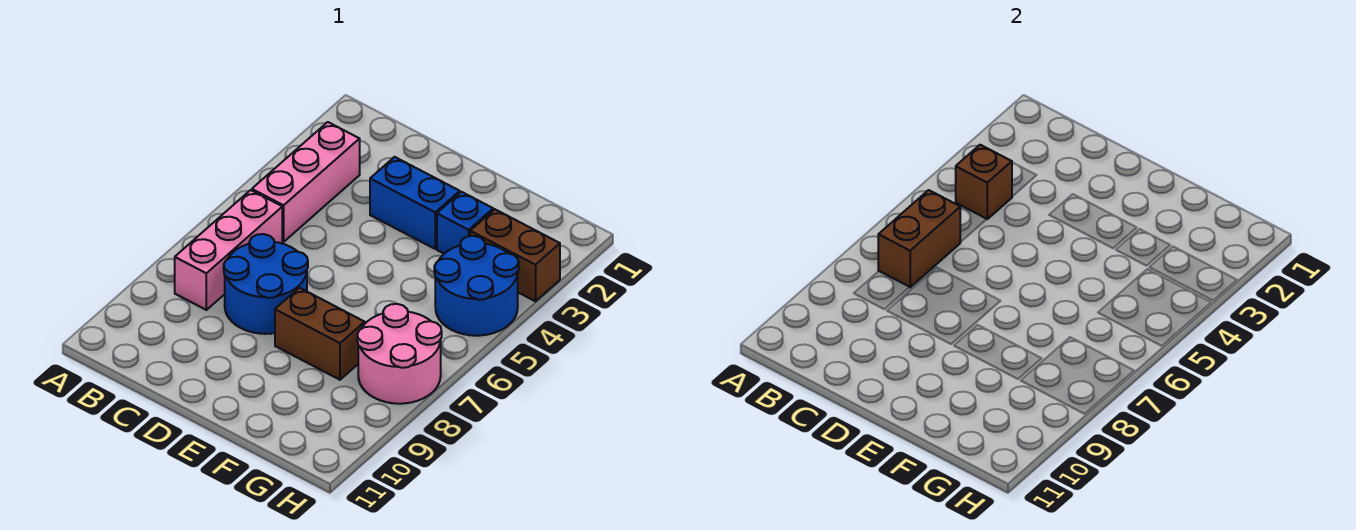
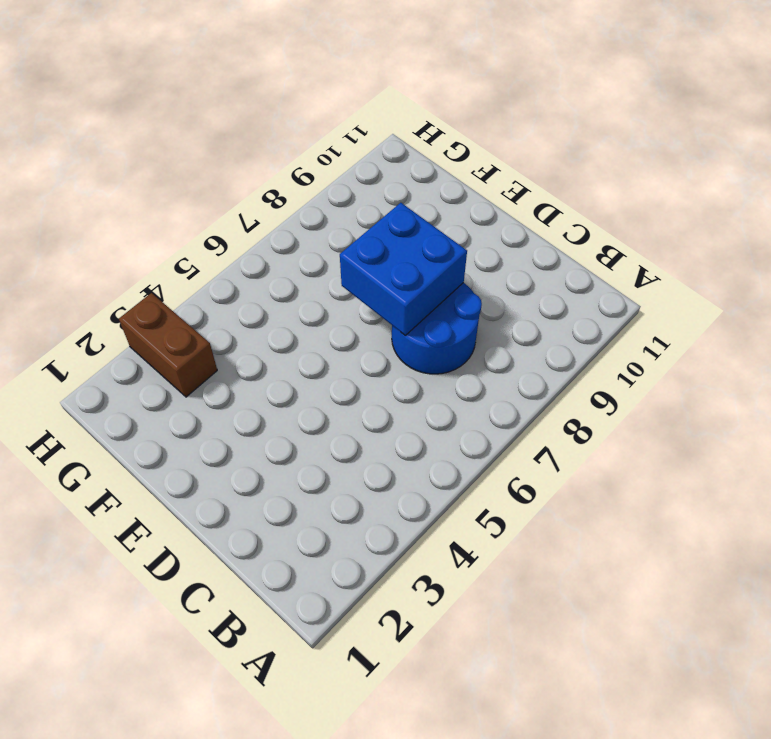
blue brick D7:E8 level 2 -> none
none -> pink brick B3:B5 level 1
none -> pink brick B6:B8 level 1

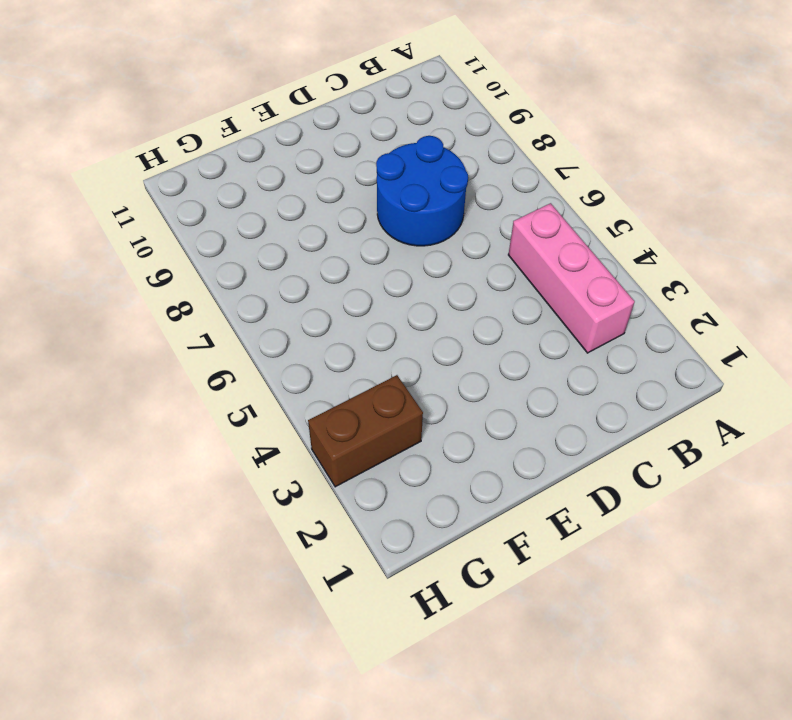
none -> pink brick B6:B8 level 1
none -> blue brick D3:E3 level 1

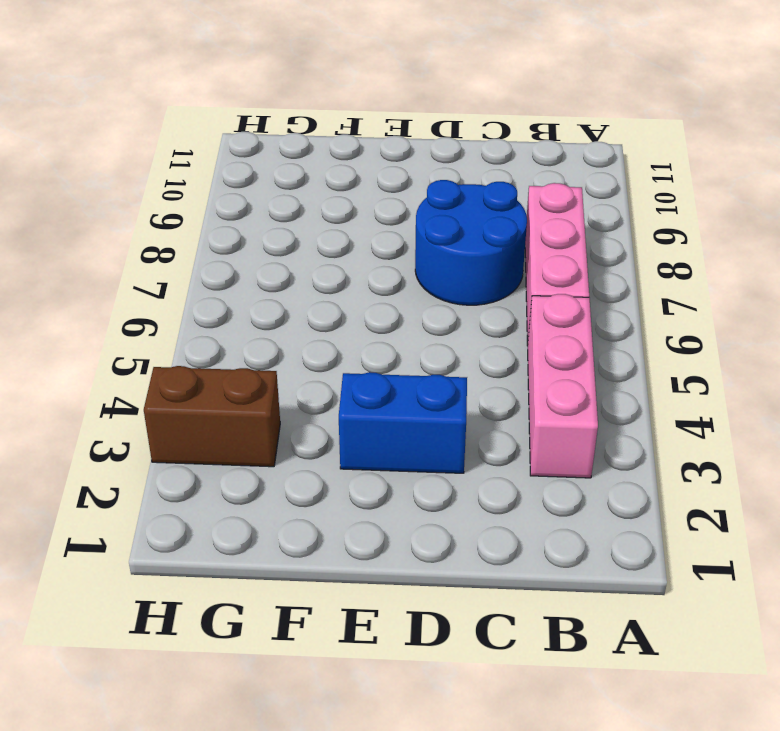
none -> brown brick E8:F8 level 1
none -> blue brick F3 level 1

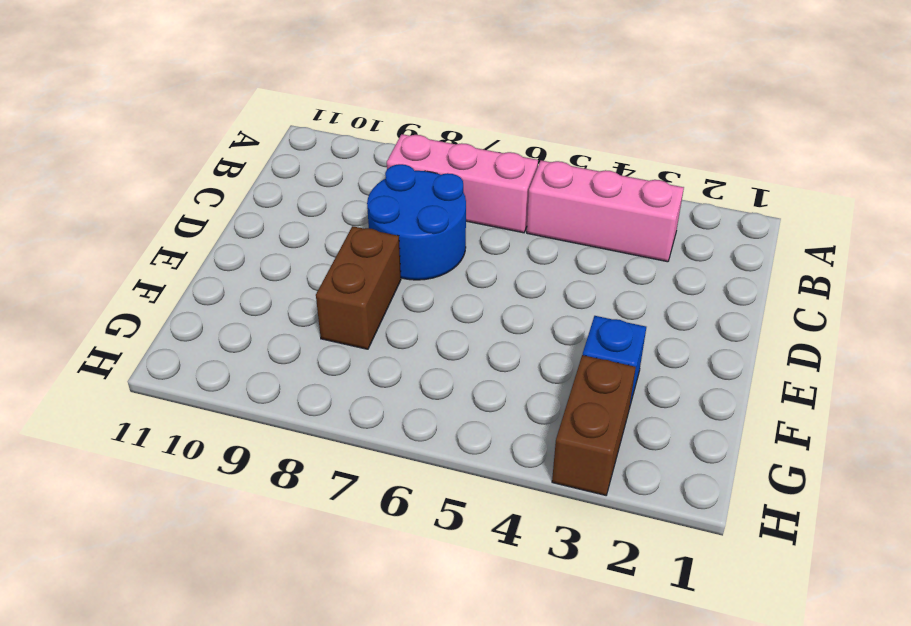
none -> blue brick D3:E3 level 1
none -> blue round brick G4:H5 level 1

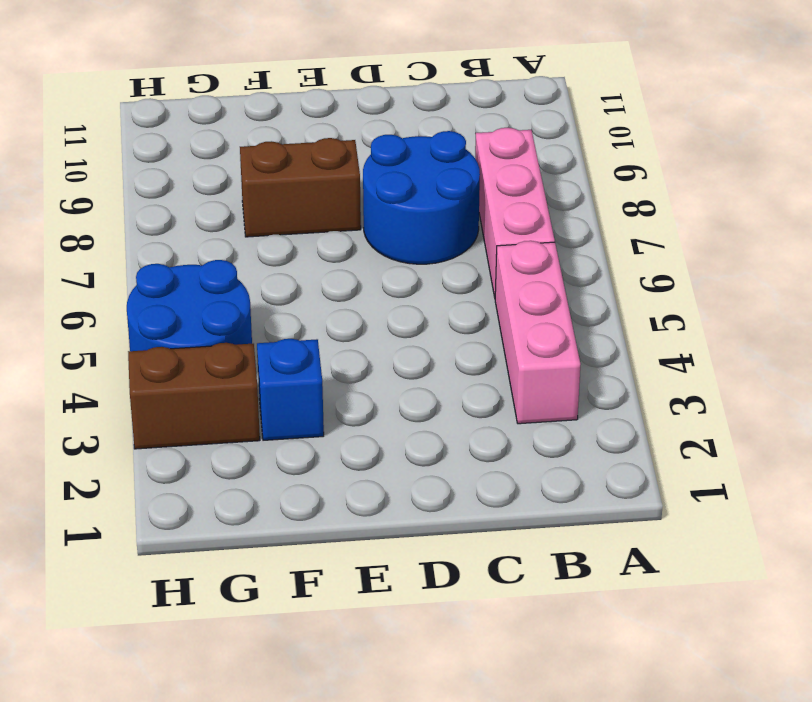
none -> blue brick D3:E3 level 1
none -> pink round brick G7:H8 level 1

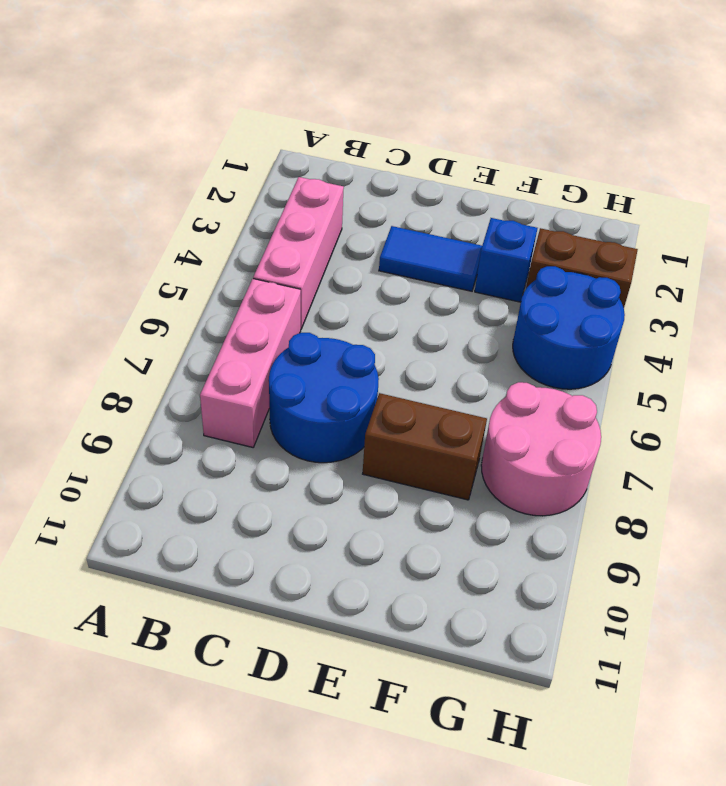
blue tile D3:E3 level 1 -> blue brick D3:E3 level 1
none -> brown brick B4 level 2
none -> brown brick B6:B7 level 2

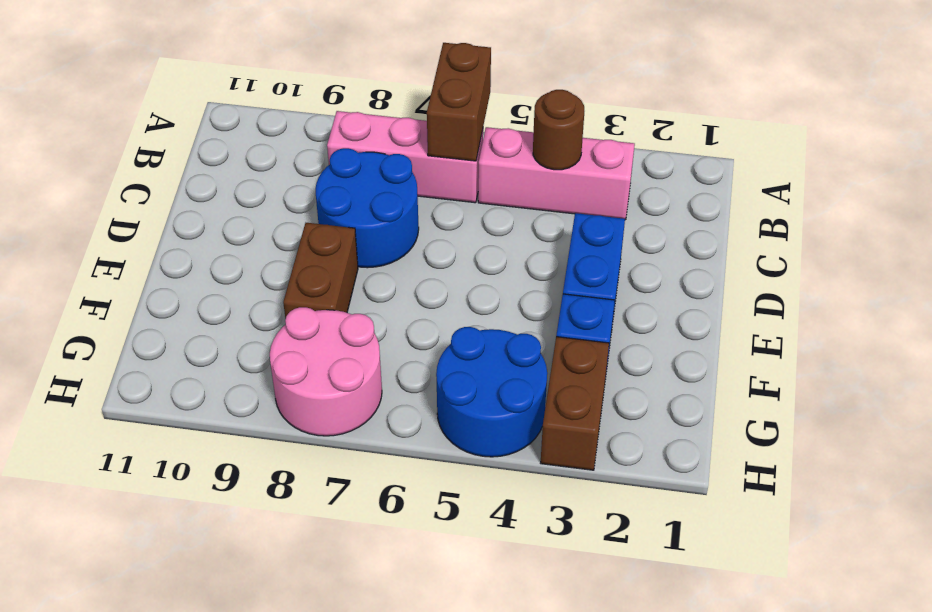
brown brick A6:B6 level 2 -> brown brick B6:B7 level 2
brown round brick B4 level 2 -> brown brick B4 level 2

